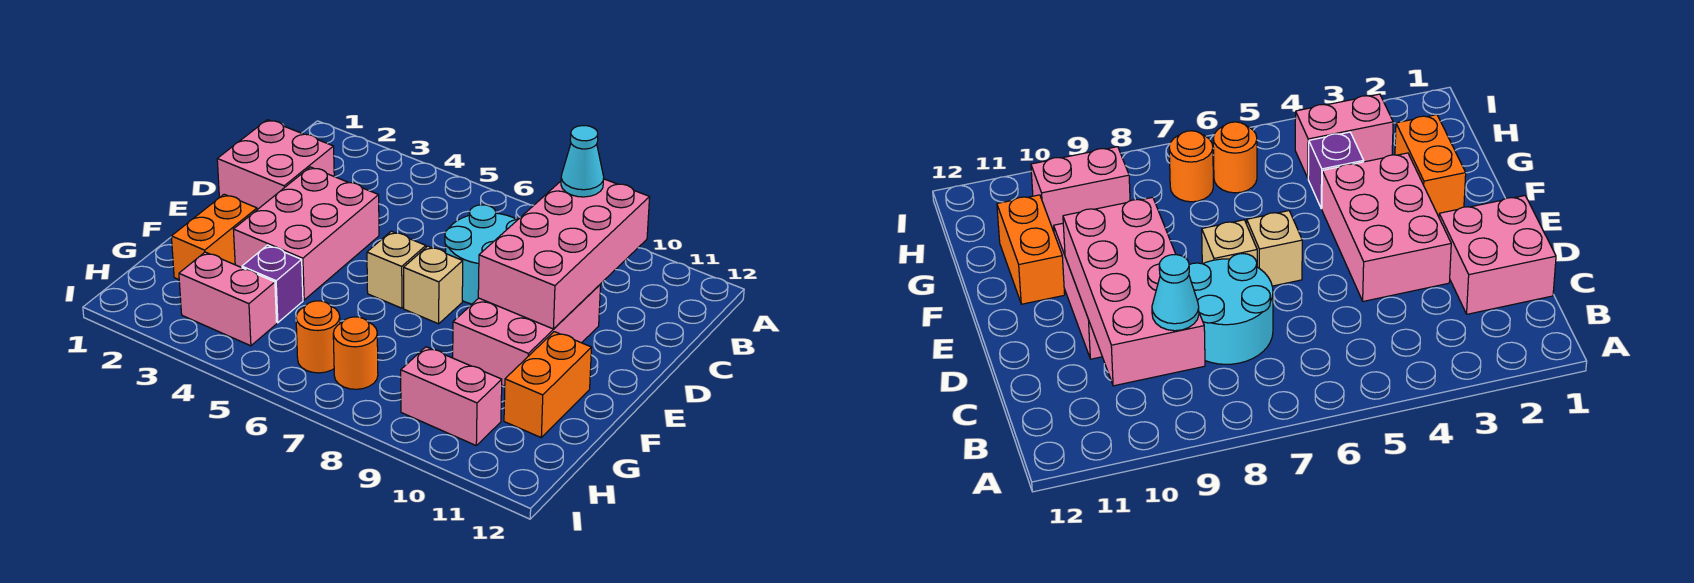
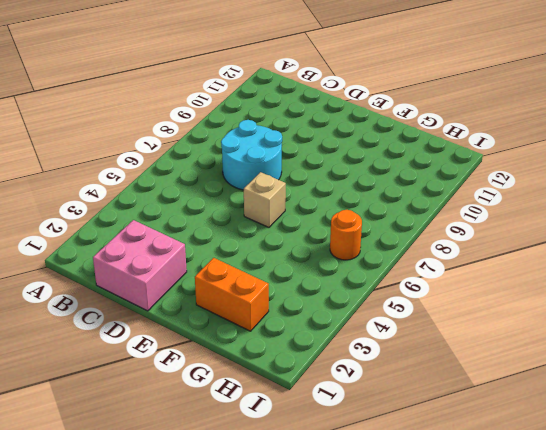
none -> pink brick D3:F4 level 1
none -> pink brick D9:F10 level 1
none -> tan brick E7 level 1

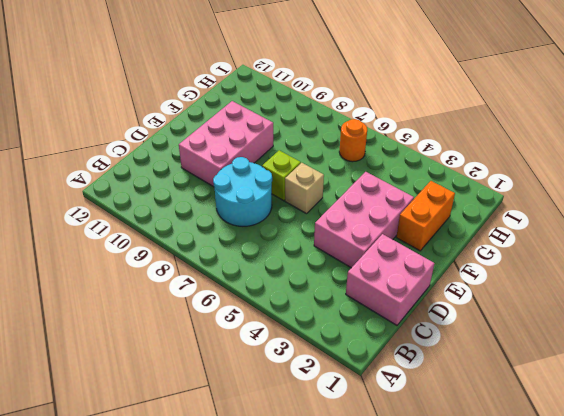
lime brick E7 level 1 -> tan brick E7 level 1
none -> orange brick F11:G11 level 1
none -> purple brick G4 level 1
none -> pink brick H3:H4 level 1

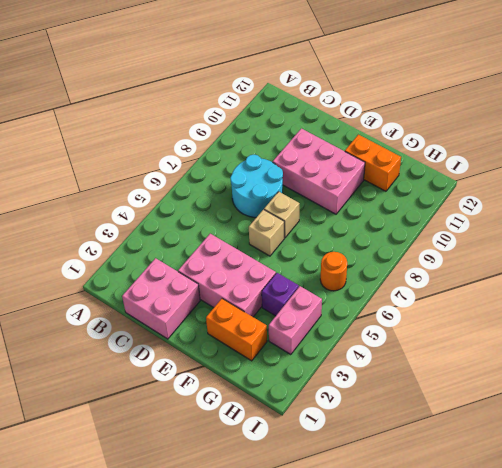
none -> orange round brick H7 level 1
none -> pink brick H9:H10 level 1
none -> pink brick B9:E10 level 2

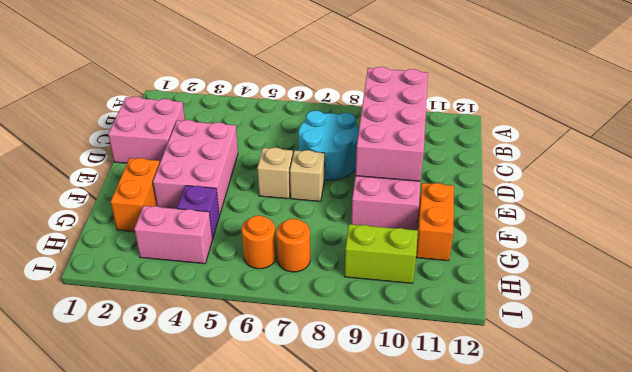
lime brick H9:H10 level 1 -> pink brick H9:H10 level 1
none -> cyan cone B9 level 3

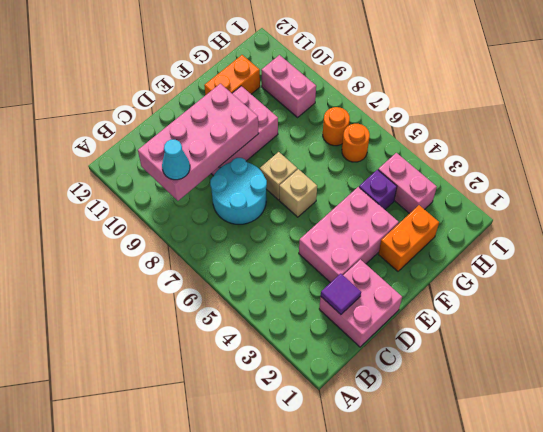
purple tile C2 level 2 -> none

